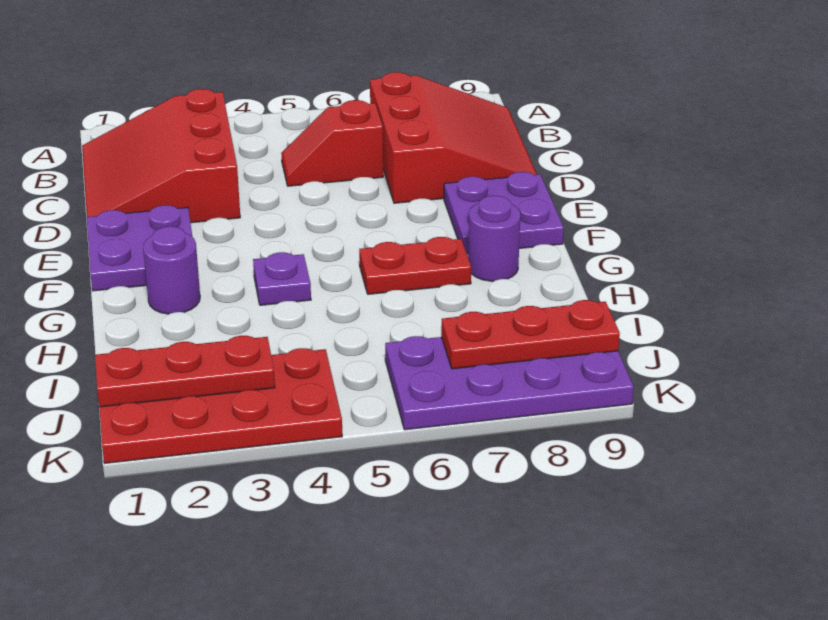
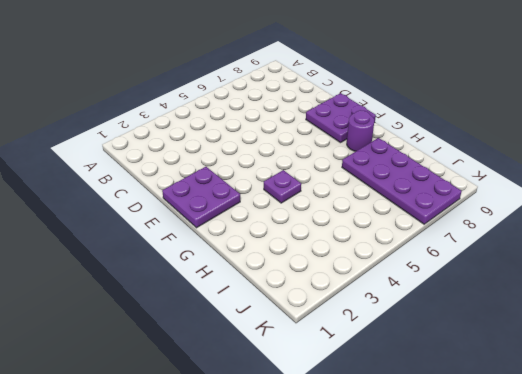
purple plate H7:K8 level 1 -> purple plate J6:K9 level 1
none -> red slope B1:D3 level 1 top 3
none -> red slope B7:D9 level 1 top 7
none -> red slope C5:C6 level 1 top 6

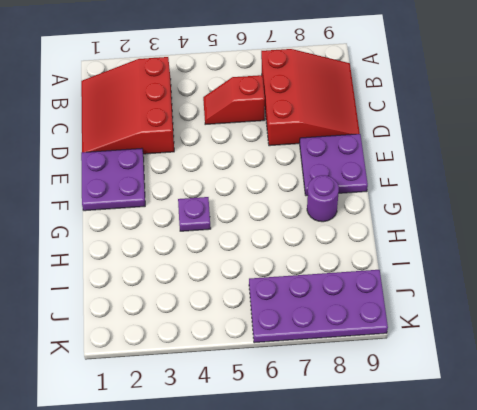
none -> purple round brick G2 level 1
none -> red plate G6:G7 level 1
none -> red plate J1:K4 level 1

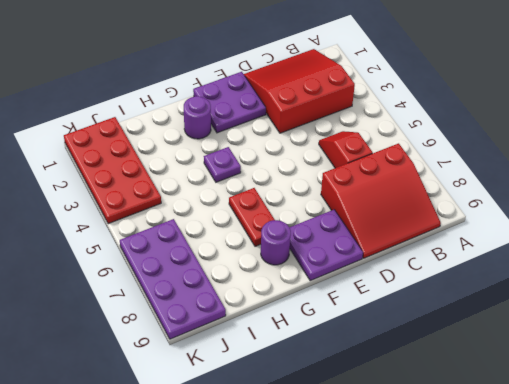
none -> red plate J1:J3 level 2
none -> red plate J7:J9 level 2

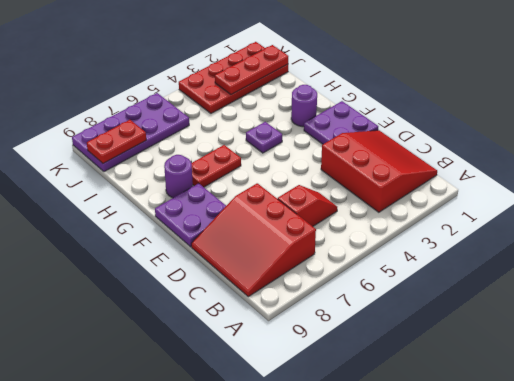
red plate J8:J9 level 2 -> red plate J7:J9 level 2

